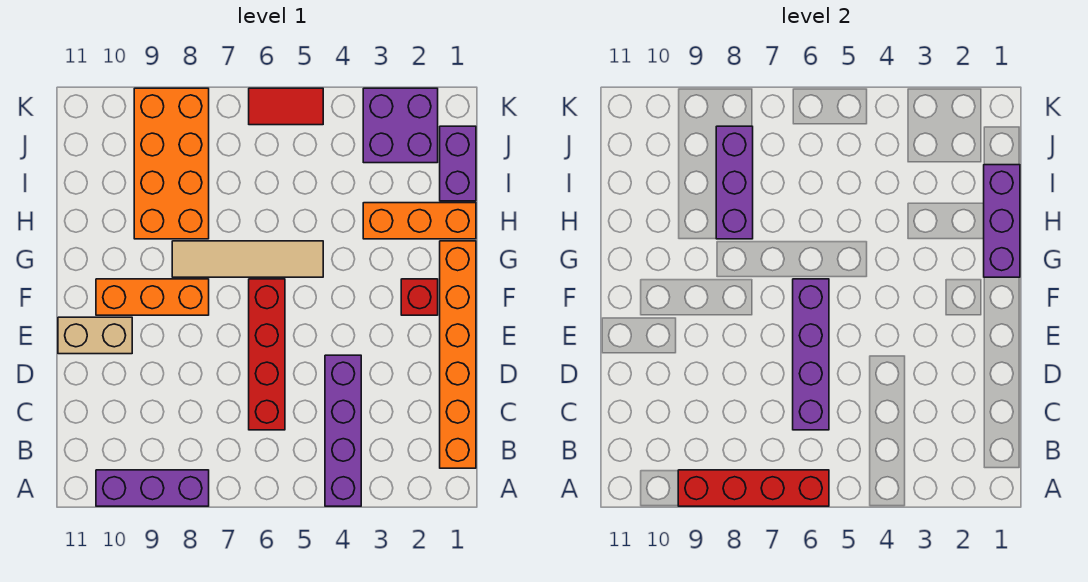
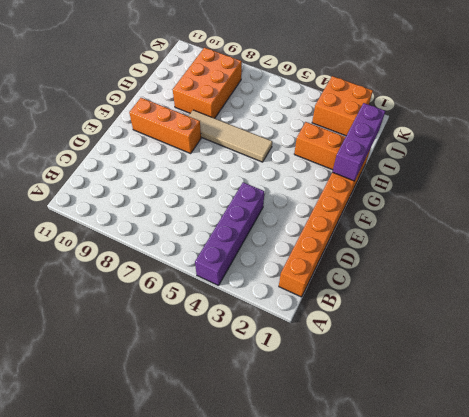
orange brick H8:J9 level 1 -> orange brick H8:K9 level 1
orange brick J2:K3 level 1 -> purple brick J2:K3 level 1
none -> purple brick A8:A10 level 1
none -> red brick C6:F6 level 1
none -> tan brick E10:E11 level 1

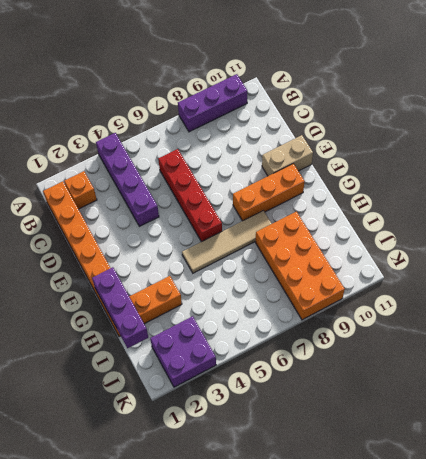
orange brick B2 level 1 -> none
none -> red brick F2 level 1
none -> purple brick I1:J1 level 1
none -> red tile K5:K6 level 1

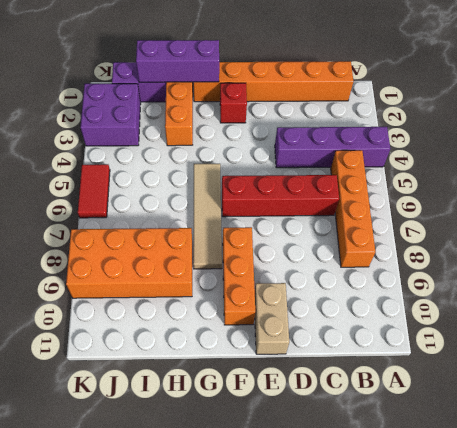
orange brick B5:B8 level 1 -> none
none -> purple brick A8:A10 level 1
none -> red brick A6:A9 level 2
none -> purple brick C6:F6 level 2

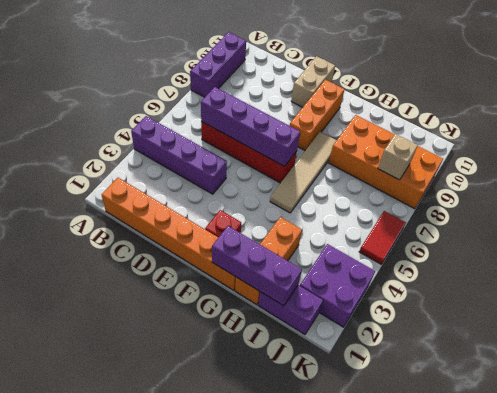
tan brick J8 level 2 -> purple brick H8:J8 level 2
none -> red brick A6:A9 level 2

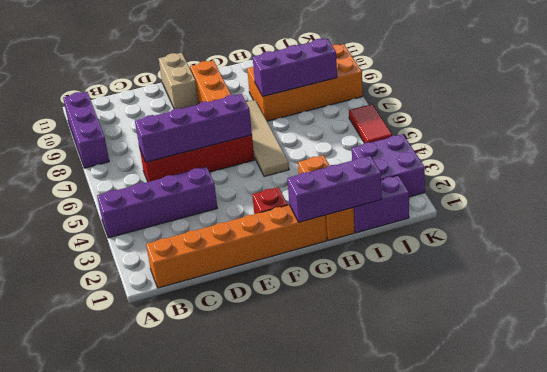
none -> red brick A6:A9 level 2

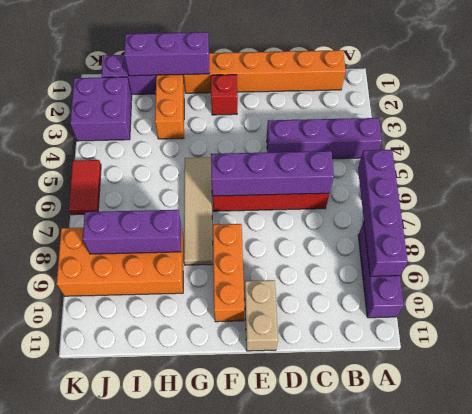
purple brick A6:A9 level 2 -> red brick A6:A9 level 2

